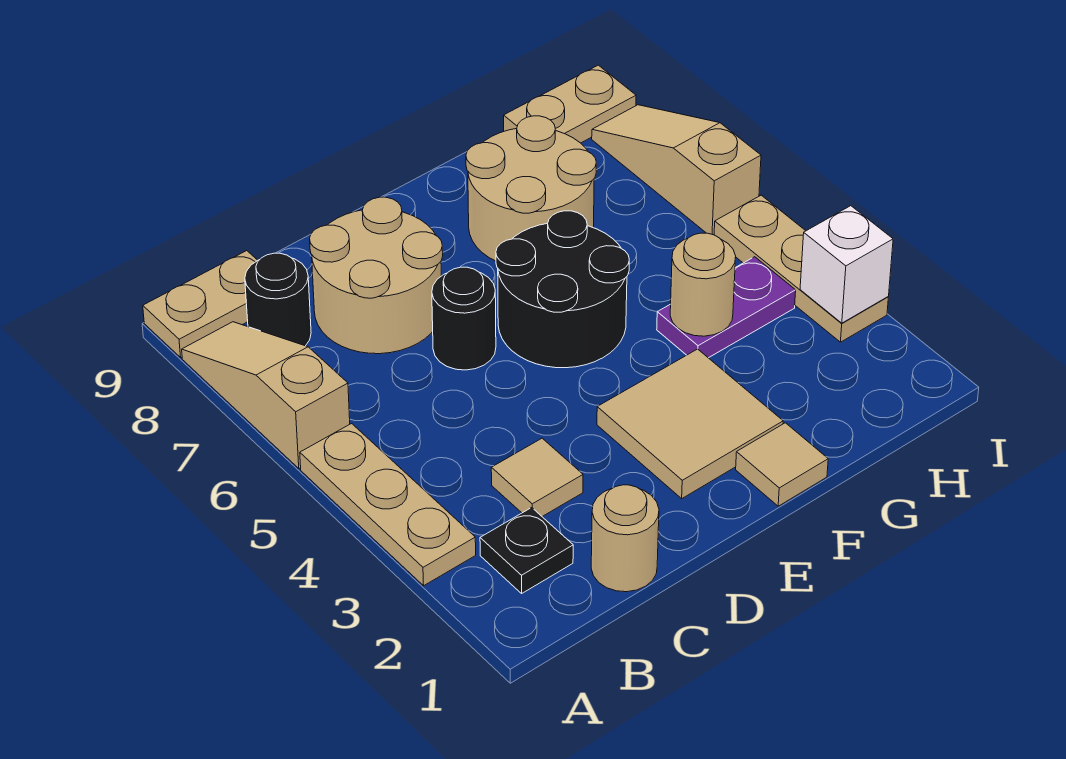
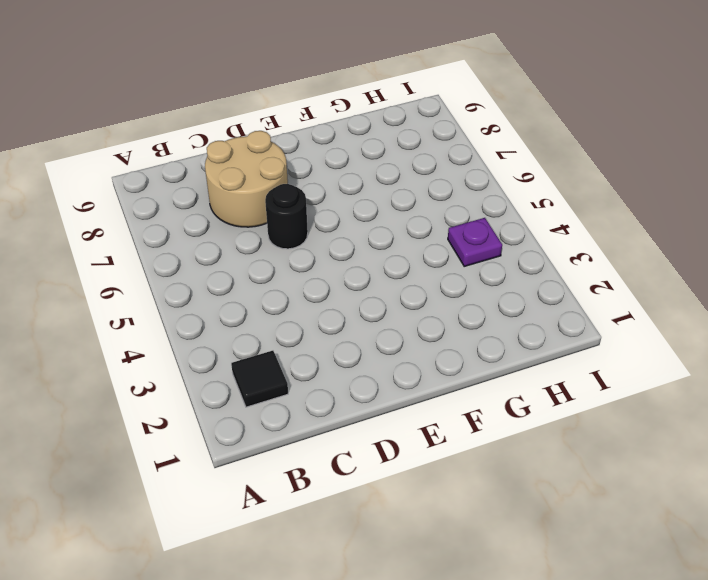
black tile B2 level 1 -> black plate B2 level 1
purple plate H4 level 1 -> purple plate G4:H4 level 1
none -> tan plate A3:A5 level 1
none -> tan slope A6:A8 level 1 top 6
none -> tan plate A9:B9 level 1

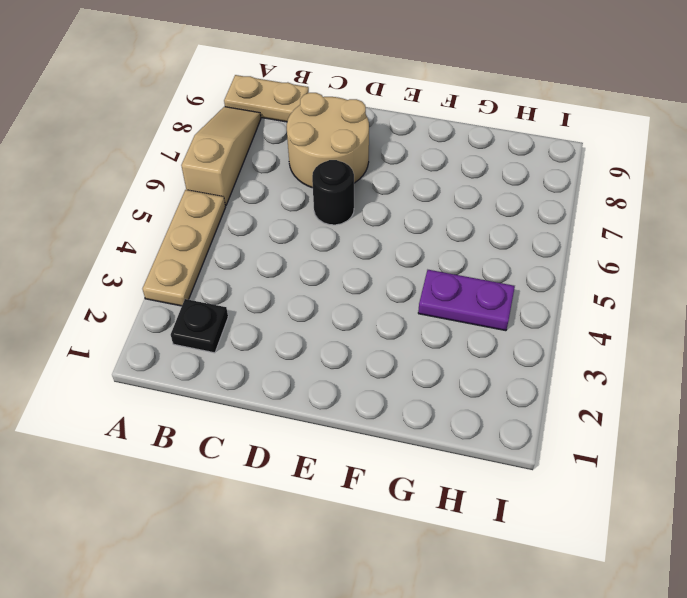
none -> black round brick B8 level 1
none -> tan round brick C1 level 1
none -> tan tile C3 level 1

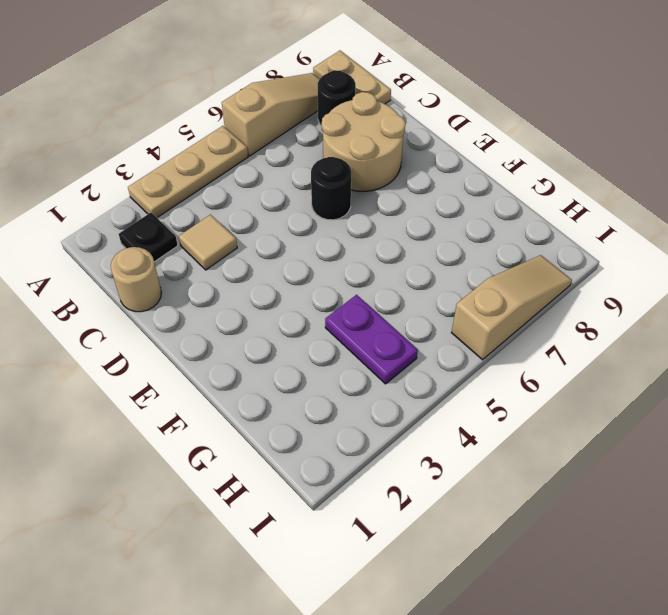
none -> tan tile E2:F3 level 1
none -> black round brick E5:F6 level 1
none -> tan tile F1 level 1

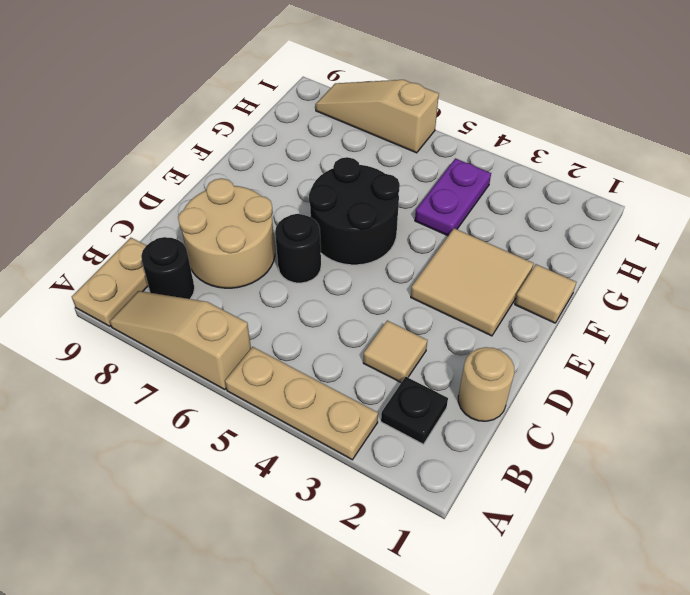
none -> tan round brick F7:G8 level 1
none -> tan plate H9:I9 level 1
none -> tan plate I3:I5 level 1

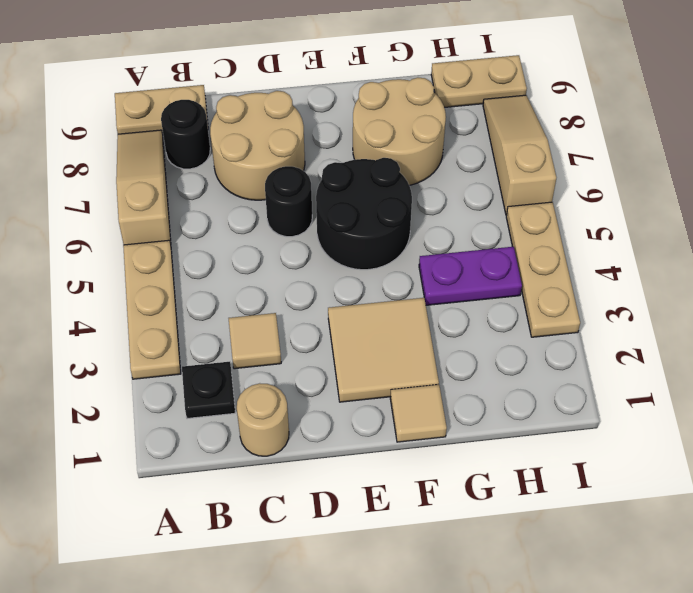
none -> tan round brick G4 level 2
none -> white brick I3 level 2

